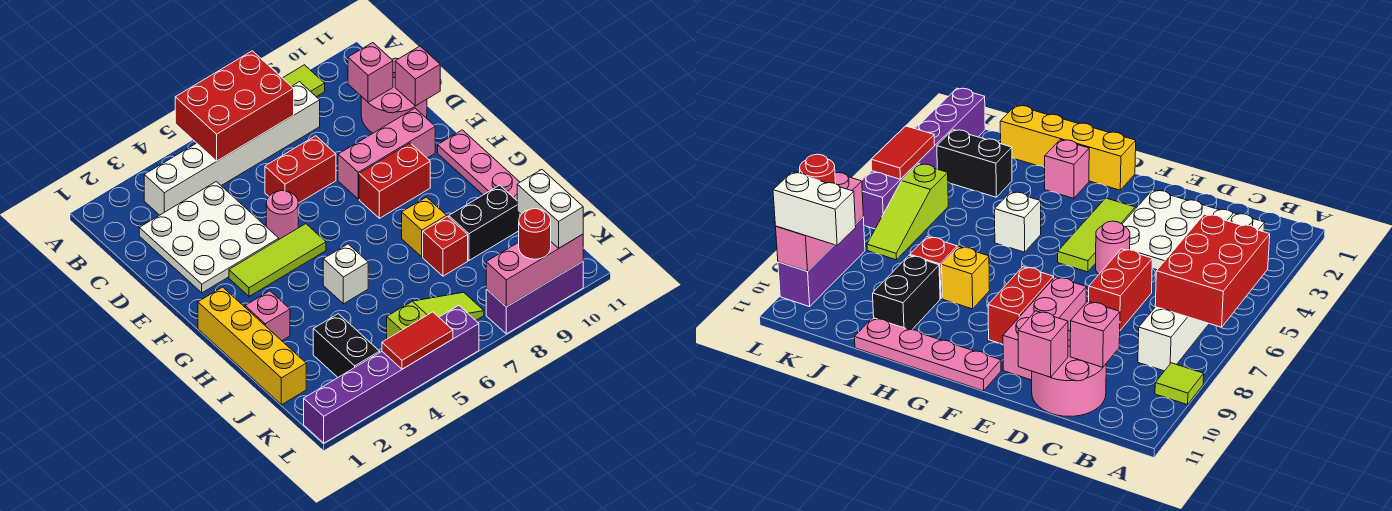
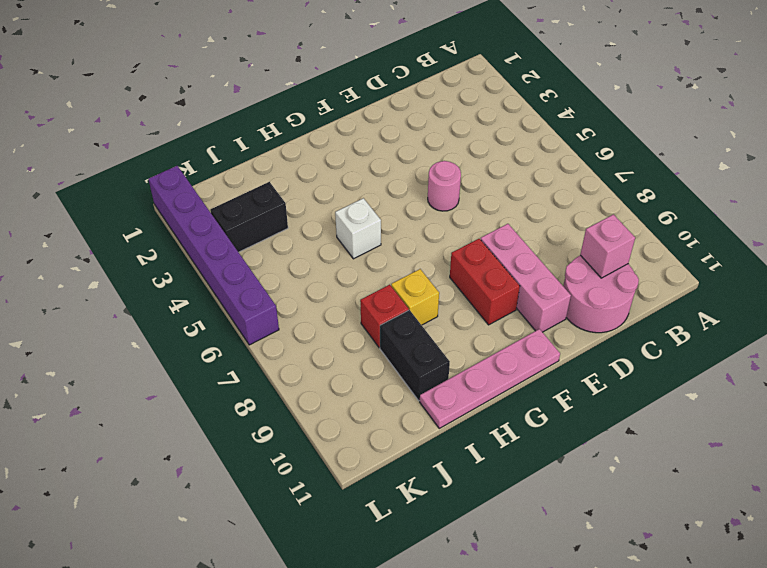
none -> lime tile A9 level 1
none -> white brick B3:B8 level 1
none -> white plate C2:E4 level 1

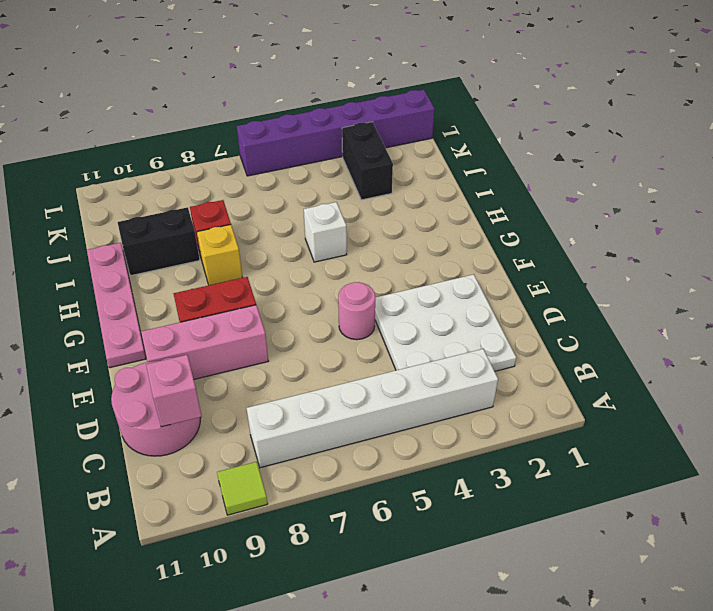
none -> red brick D6:D7 level 1
none -> lime tile F3:F5 level 1
none -> yellow brick G1:J1 level 1

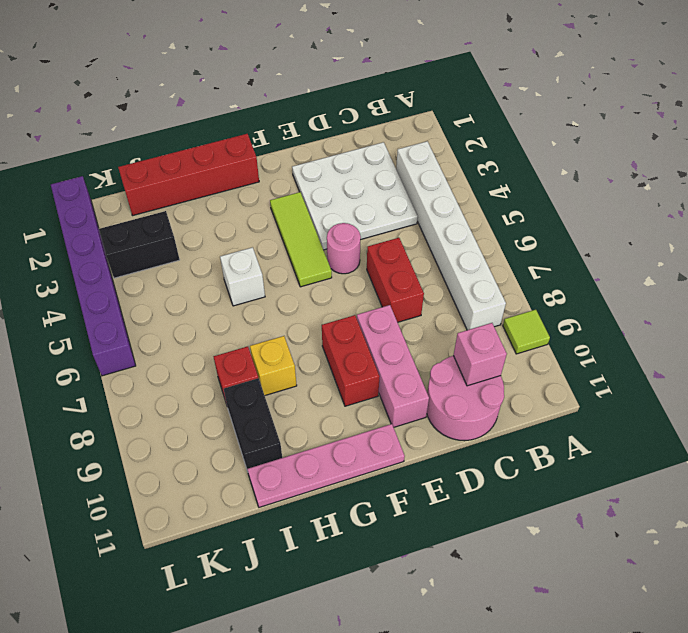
red brick G1:J1 level 1 -> yellow brick G1:J1 level 1
none -> pink brick H2 level 1
none -> lime slope K5:K7 level 1 top 5
none -> purple brick L8:L10 level 1

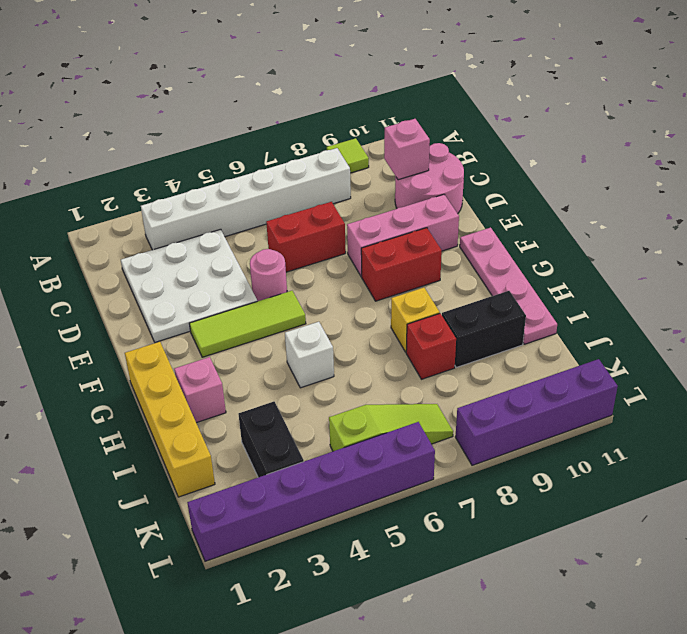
purple brick L8:L11 level 1 -> purple brick L8:L10 level 1
none -> red brick A5:B7 level 2
none -> pink brick D11 level 2
none -> red tile L4:L5 level 2

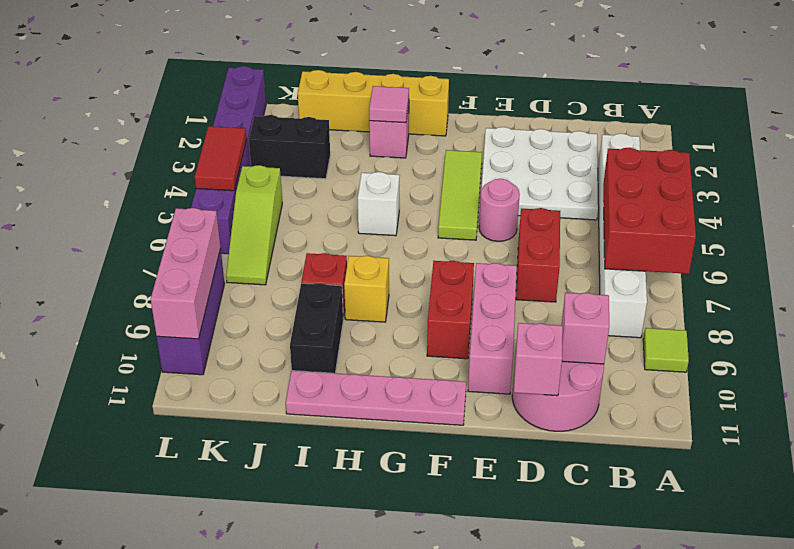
pink tile H2 level 2 -> none
none -> white brick K10:L10 level 3
none -> red round brick L9 level 3

